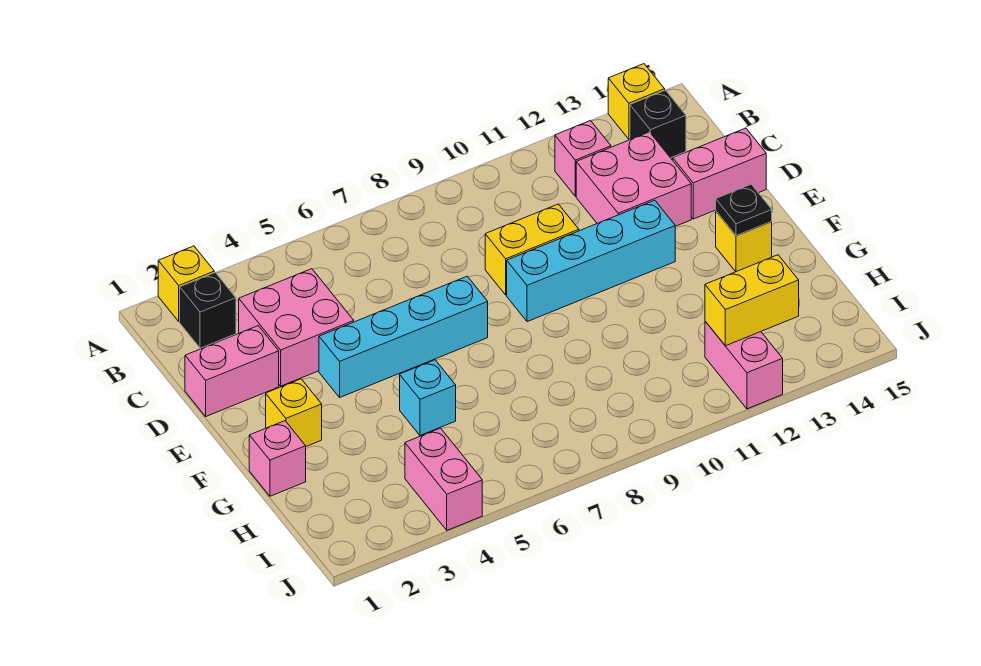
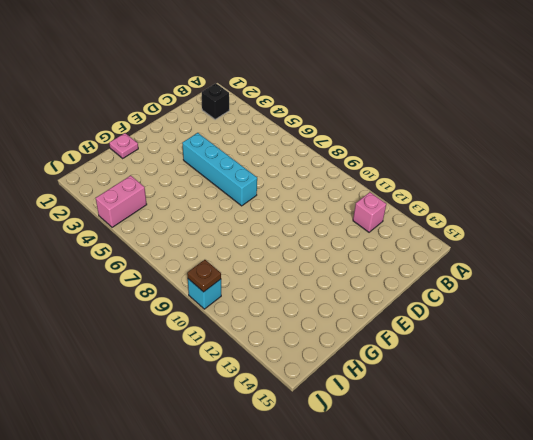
pink plate G1 level 1 -> pink brick G1 level 1
cyan brick J10 level 1 -> cyan brick G5 level 1
brown plate J10 level 2 -> none
none -> yellow brick A2 level 1
none -> yellow brick A14 level 1
none -> black brick B14 level 1

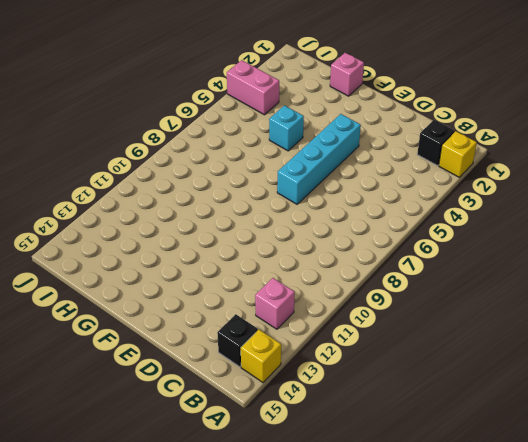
none -> pink brick C3:D4 level 1
none -> pink brick C12:D13 level 1
none -> pink brick D1:D2 level 1

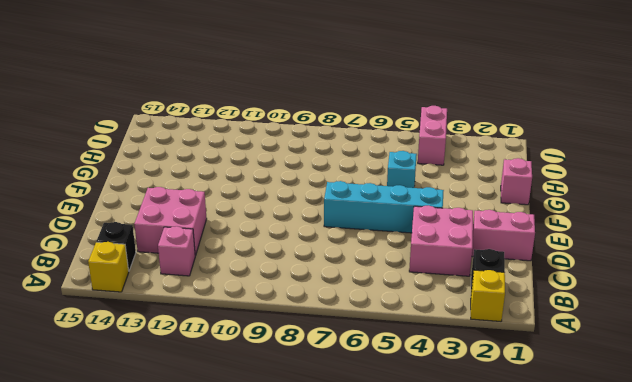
none -> yellow brick D9:D10 level 1
none -> pink brick D14:D15 level 1
none -> cyan brick E9:E12 level 1

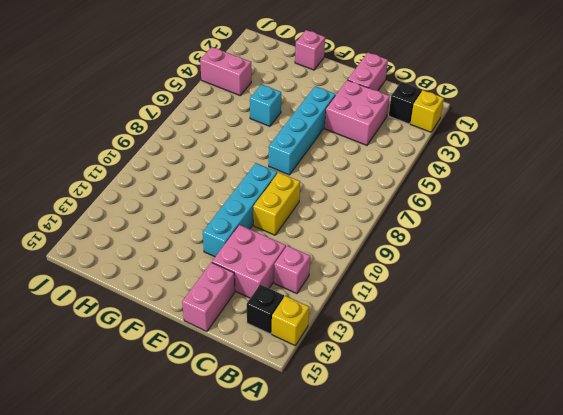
none -> yellow brick F2 level 1
none -> yellow brick F14 level 1
none -> pink brick I12:J12 level 1

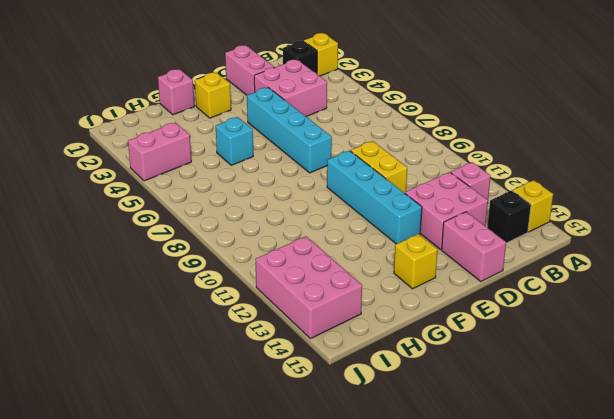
pink brick I12:J14 level 1 -> pink brick I12:J12 level 1
none -> black plate F14 level 2
none -> yellow brick I12:I13 level 2

